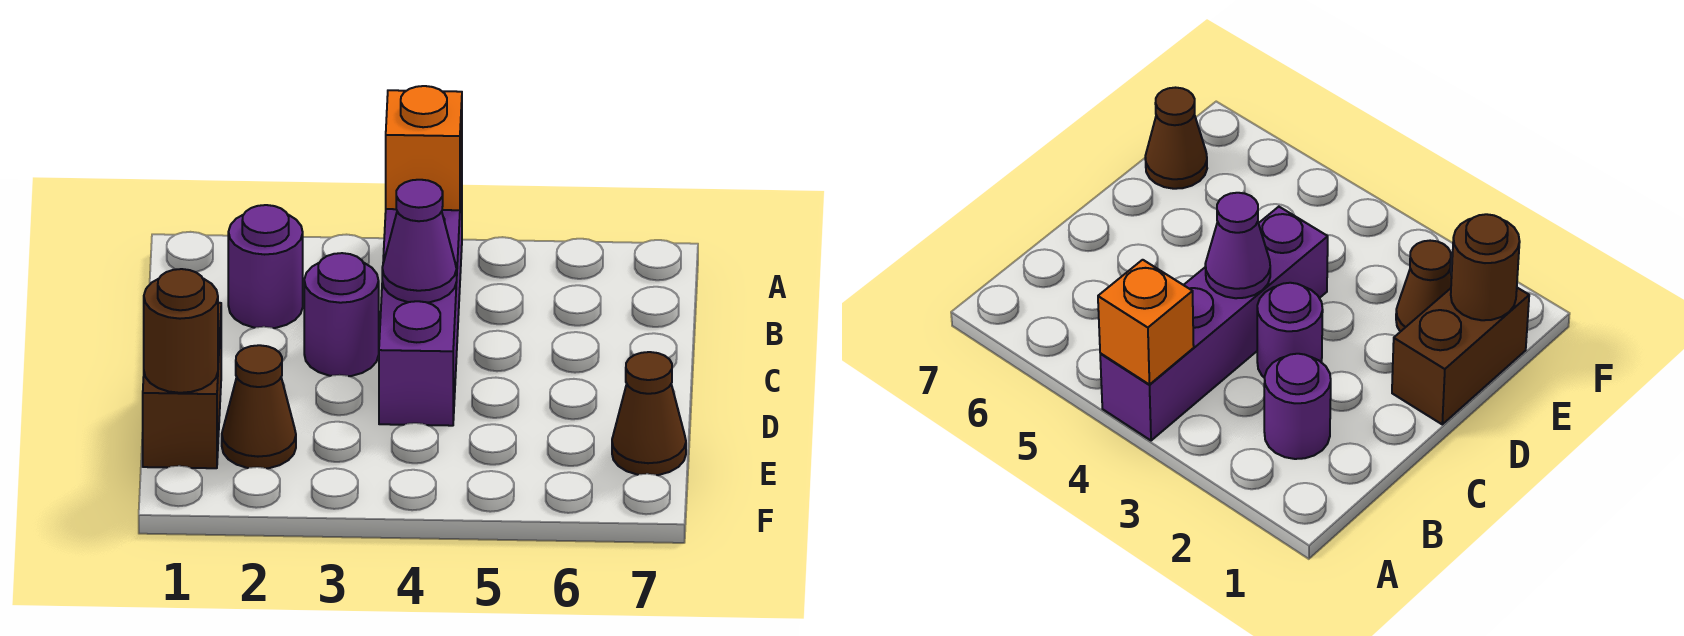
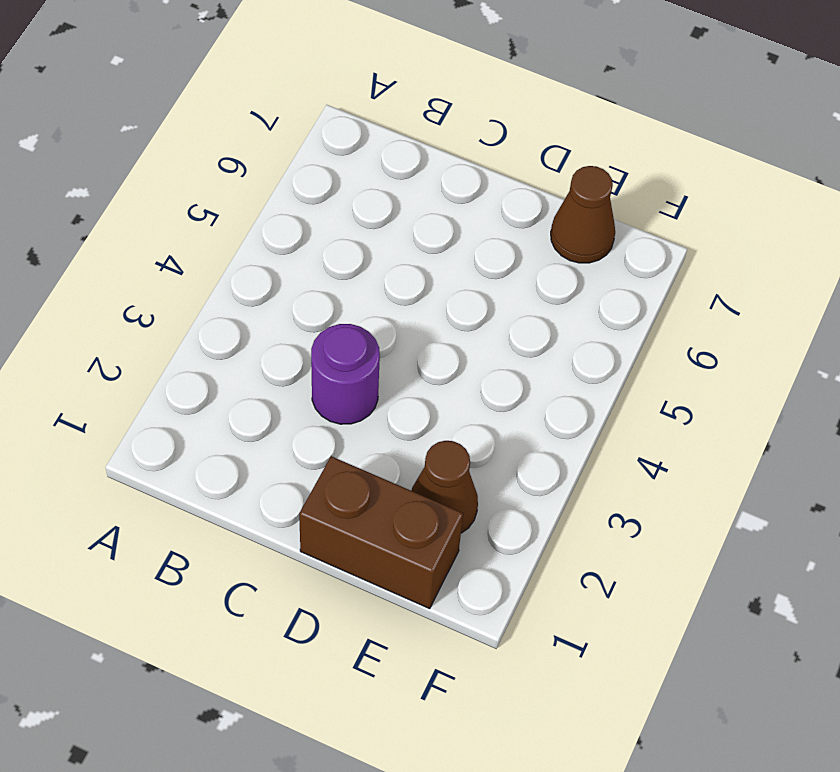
none -> purple brick A4:D4 level 1
none -> purple round brick B2 level 1

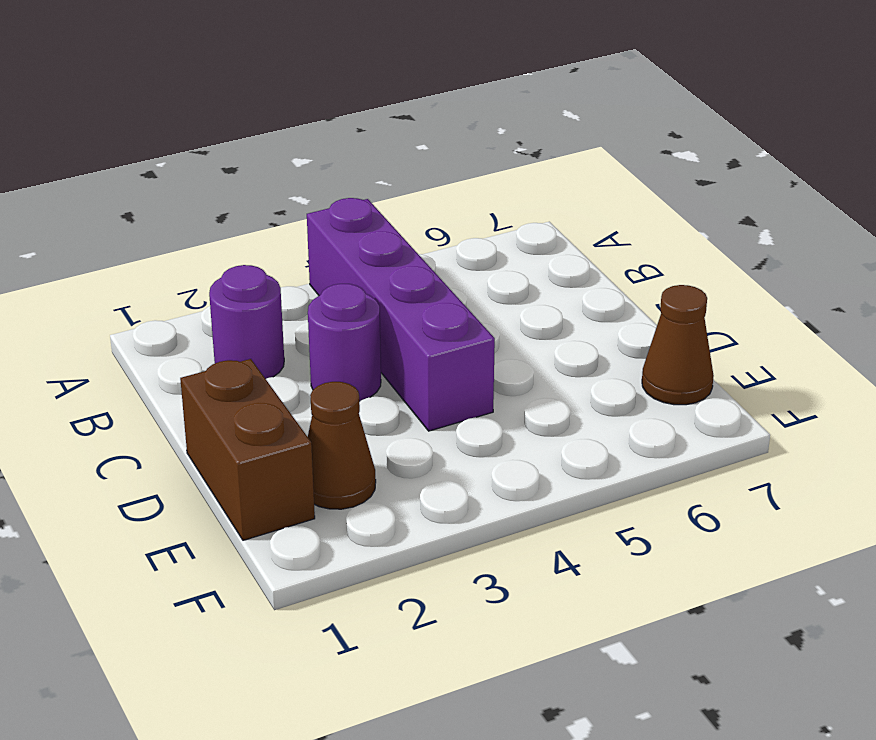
none -> orange brick A4 level 2
none -> purple cone C4 level 2

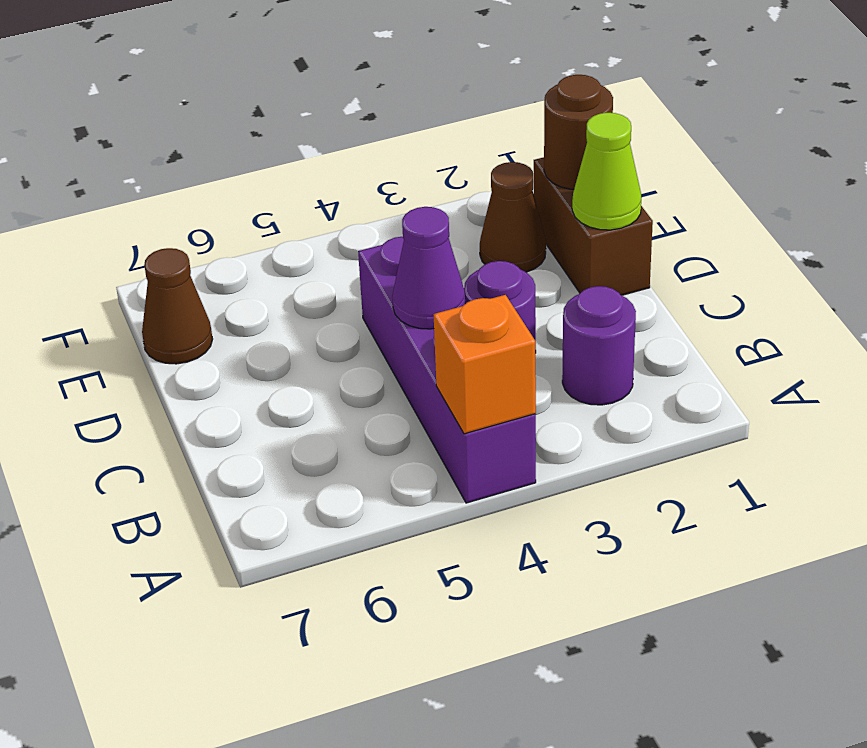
lime cone D1 level 2 -> none

